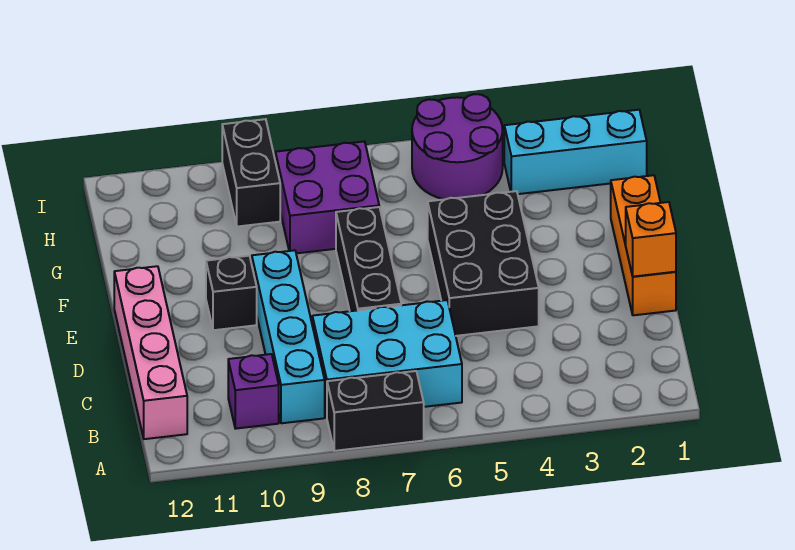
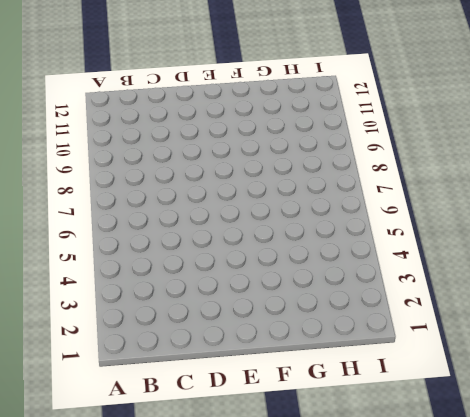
none -> black brick A7:A8 level 1
none -> cyan brick B6:C8 level 1
none -> cyan brick B9:E9 level 1

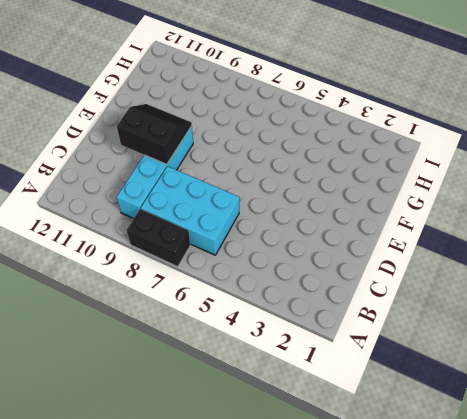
black slope D9:E10 level 2 top D -> none
none -> purple brick B10 level 1
none -> pink brick B12:E12 level 1
none -> orange brick D1:F1 level 1

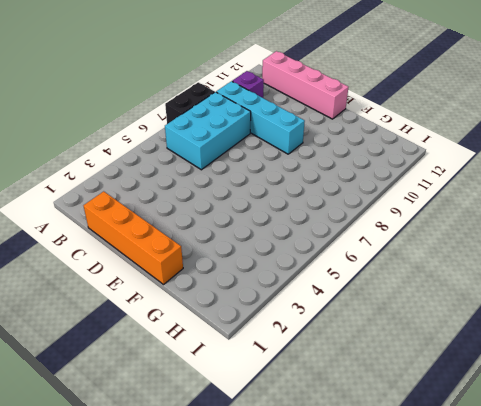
orange brick C1:F1 level 1 -> orange brick D1:F1 level 1
none -> black brick D4:F5 level 1
none -> black brick D7:F7 level 1
none -> black brick E10 level 1

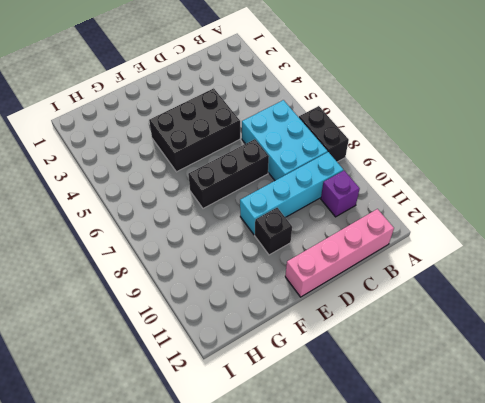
none -> orange brick D1:F1 level 1
none -> purple brick G7:H8 level 1
none -> cyan brick H1:H3 level 1

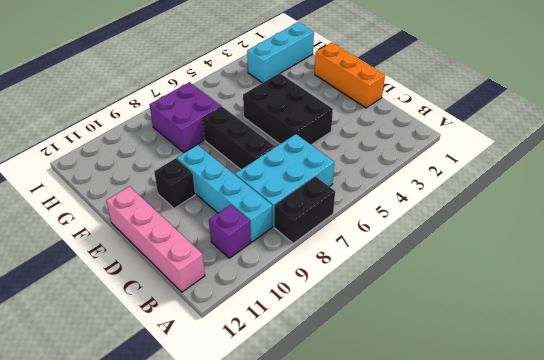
none -> purple round brick H4:I5 level 1
none -> black brick H9:I9 level 1
none -> orange brick D1 level 2

